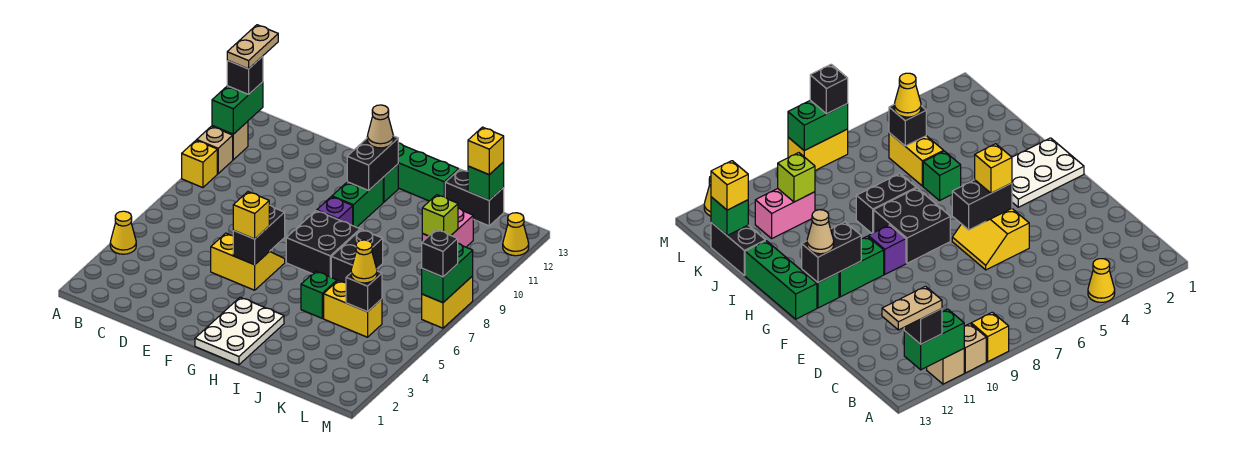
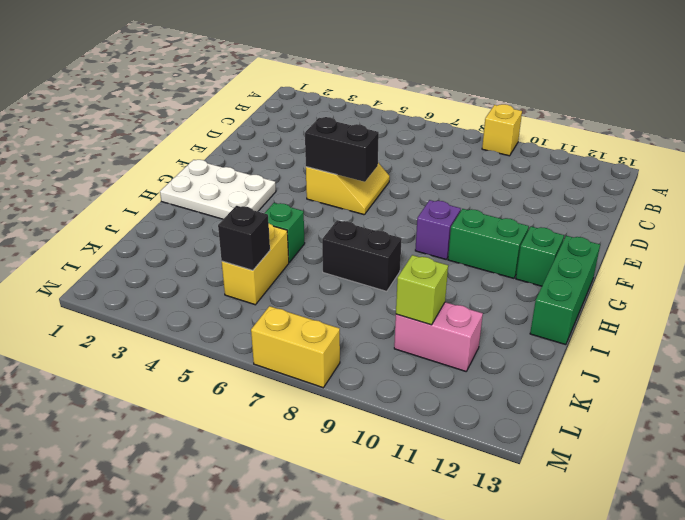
none -> yellow cone A4 level 1
none -> tan brick A10 level 1
none -> tan brick A11 level 1
none -> black brick G7:H8 level 1

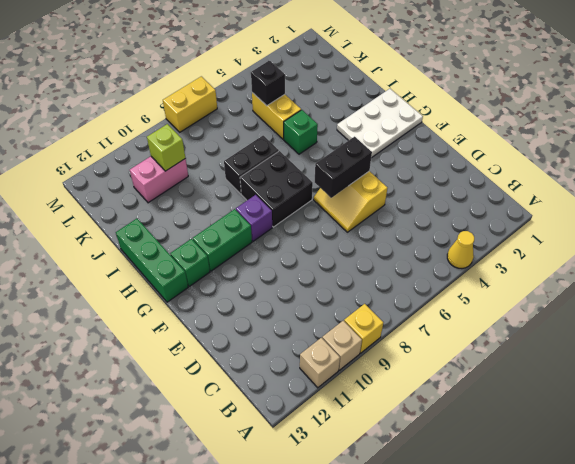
none -> black brick J13:K13 level 1
none -> yellow cone M12 level 1
none -> green brick A11:A12 level 2
none -> black brick G11:G12 level 2

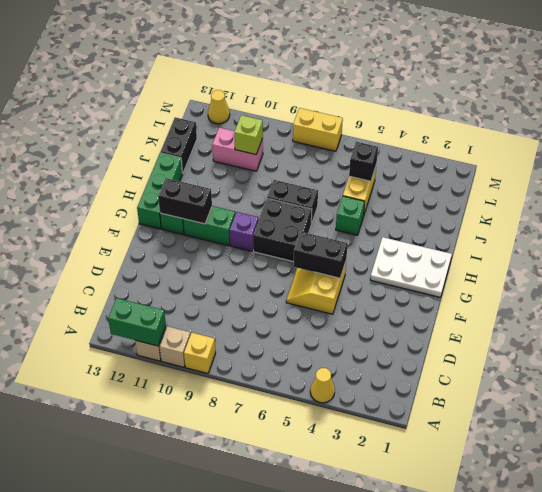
none -> green brick K13 level 2
none -> green brick M7:M8 level 2
none -> black brick A12 level 3
none -> yellow brick F5 level 3

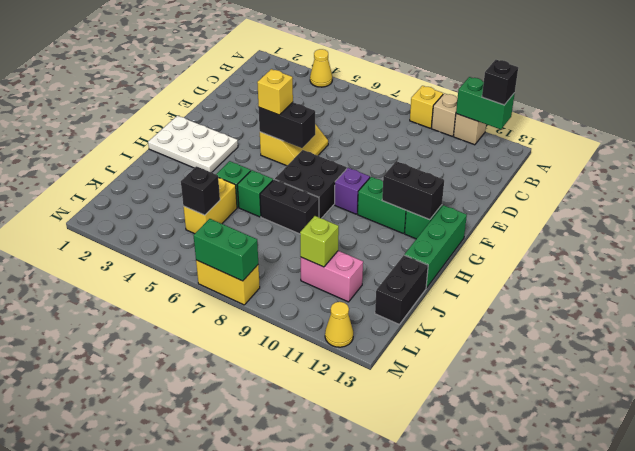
green brick I6 level 1 -> green brick K13 level 2
none -> tan cone G12 level 3
none -> yellow cone K5 level 3
none -> yellow brick K13 level 3
none -> black brick M7 level 3

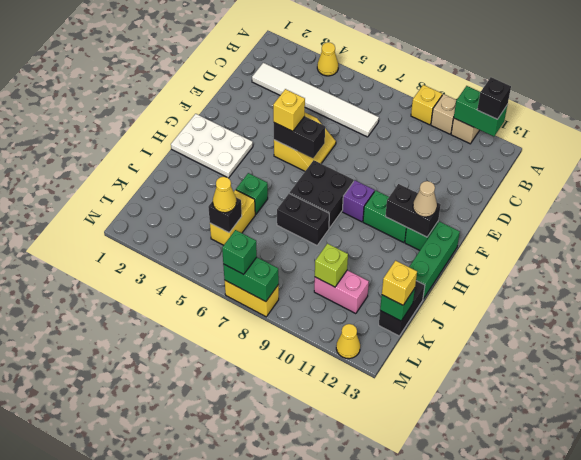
white tile C2:C7 level 1 -> none
green brick M7 level 3 -> black brick M7 level 3
none -> tan plate A12:A13 level 4

